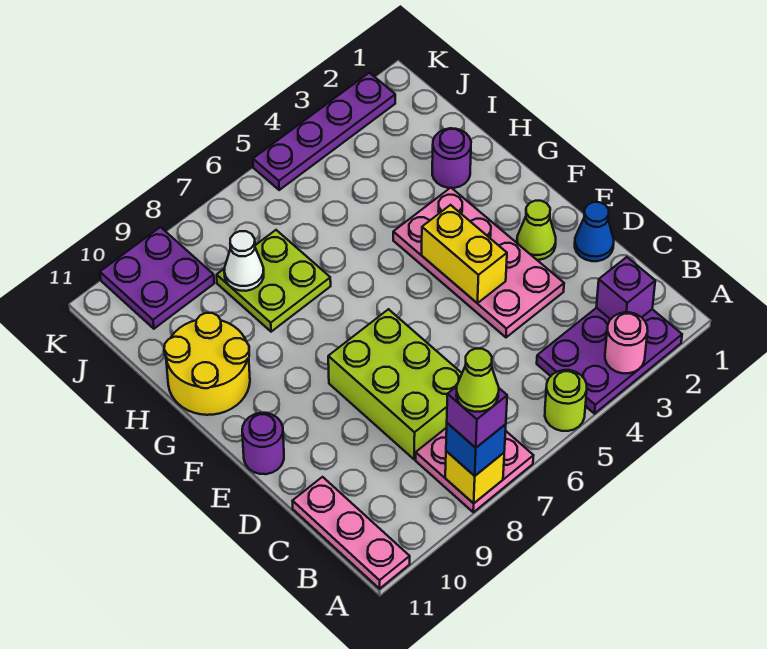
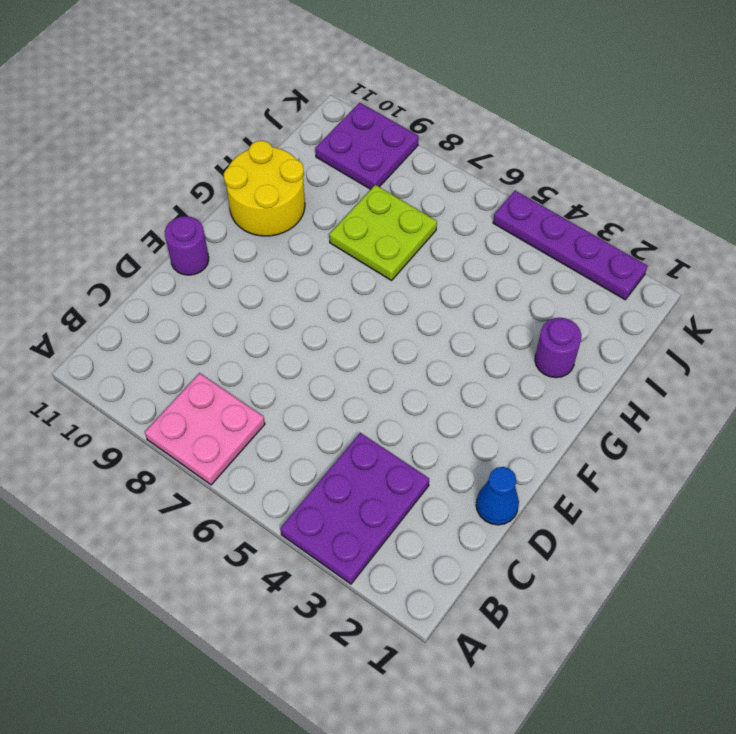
purple plate A3:C4 level 1 -> purple plate A2:B4 level 1
none -> lime round brick A5 level 1
none -> pink plate A11:C11 level 1
none -> lime brick C7:E8 level 1

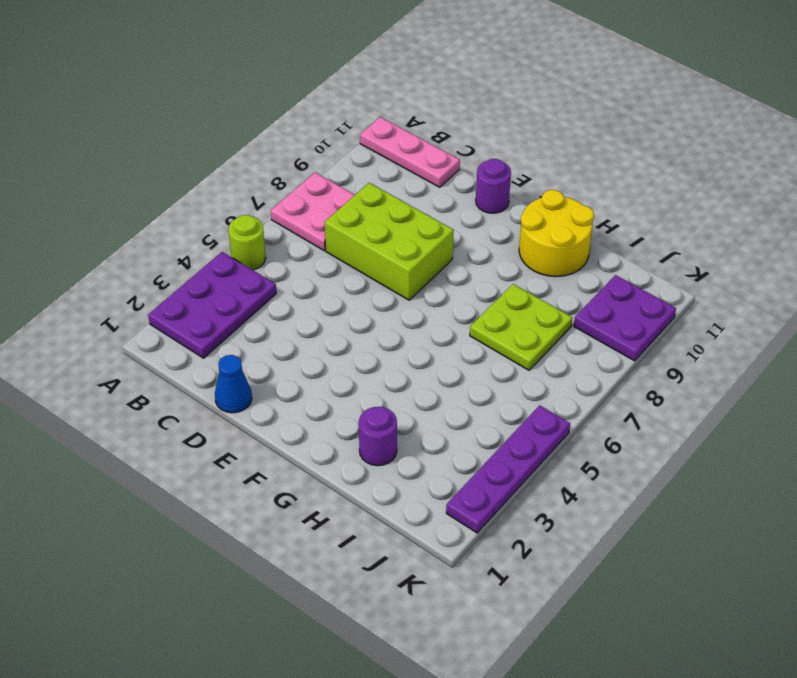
none -> pink plate D3:G4 level 1
none -> lime cone E2 level 1
none -> pink round brick A3 level 2

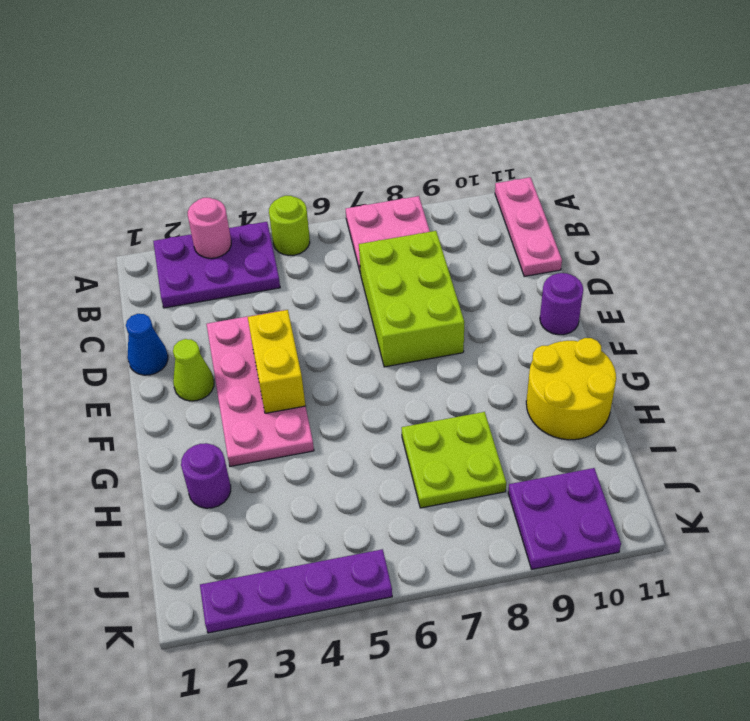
none -> yellow brick A8 level 2
none -> purple brick B2 level 2
none -> white cone I8 level 2

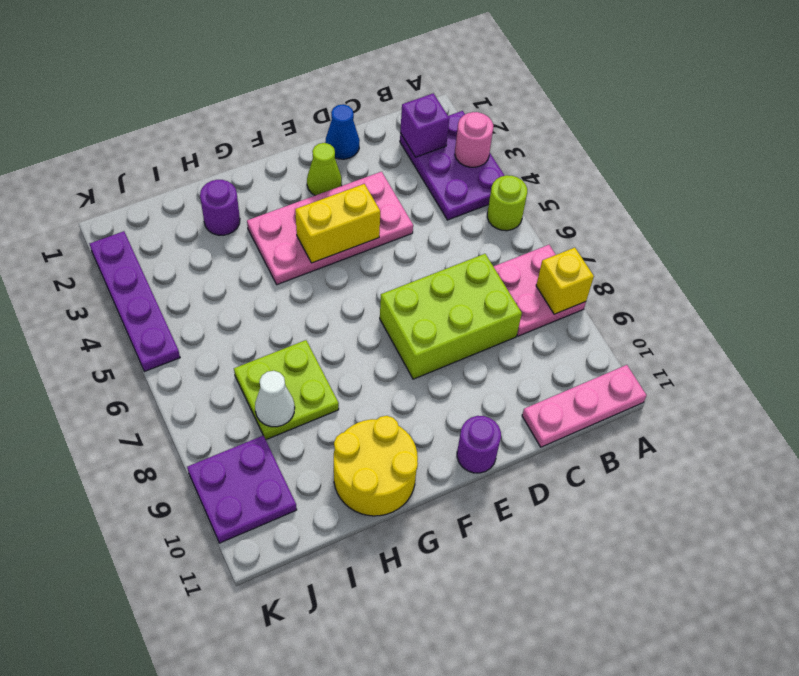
none -> blue brick A8 level 3
none -> purple brick A8 level 4
none -> lime cone A8 level 5

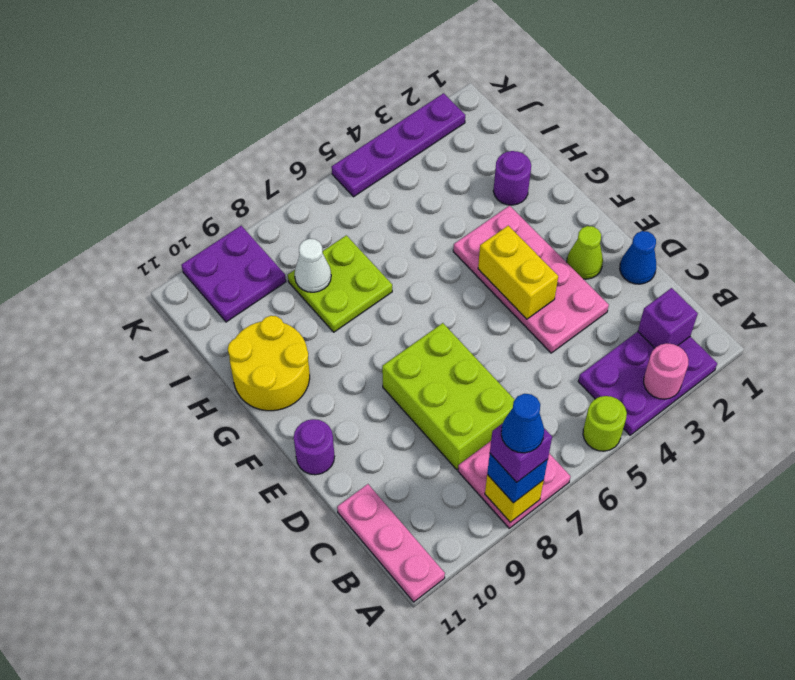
blue cone A8 level 5 -> lime cone A8 level 5

